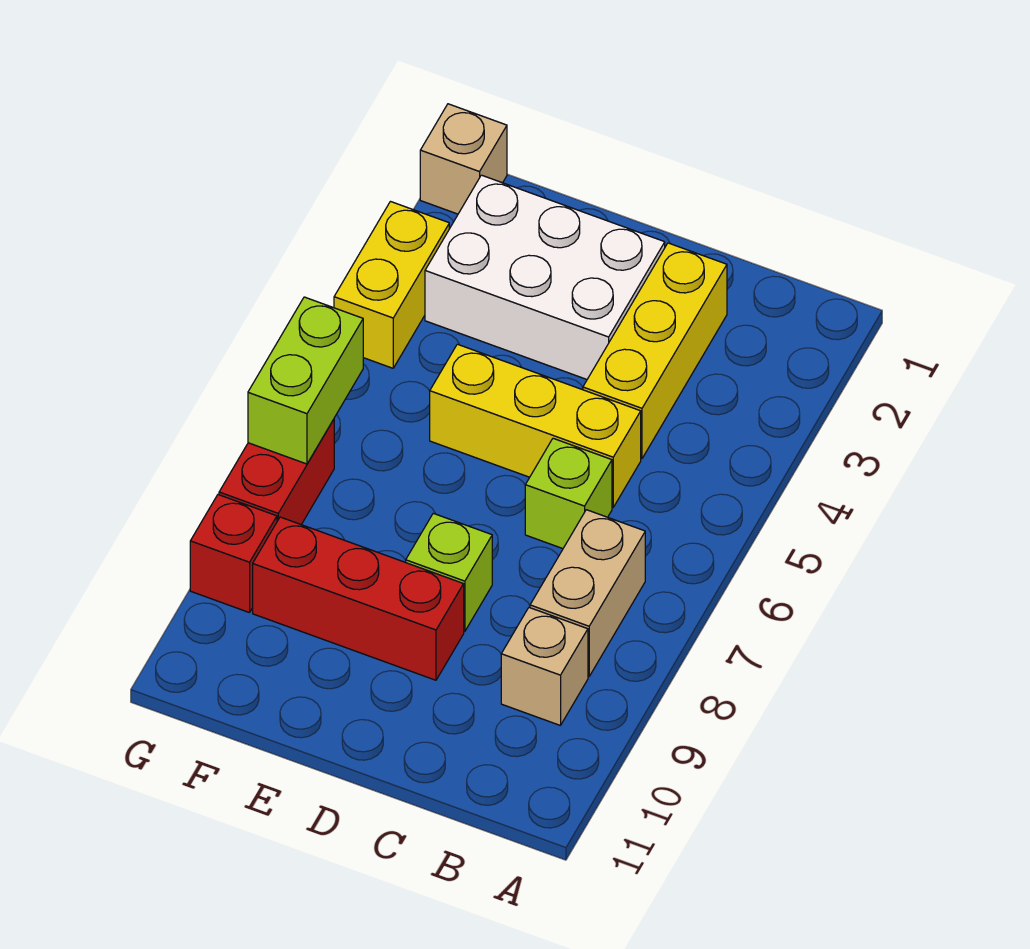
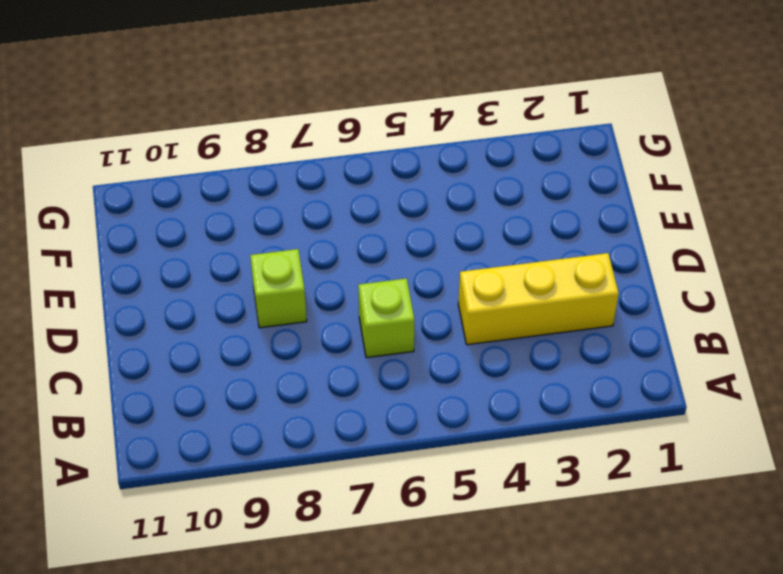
none -> tan brick B7:B8 level 1
none -> tan brick B9 level 1
none -> yellow brick C5:E5 level 1

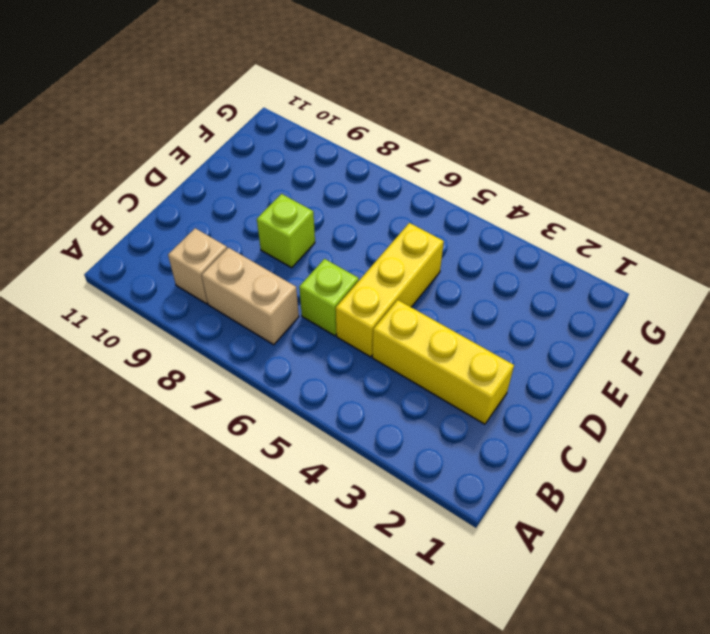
none -> white brick D2:F3 level 1
none -> red brick D9:F9 level 1
none -> tan brick G1 level 1

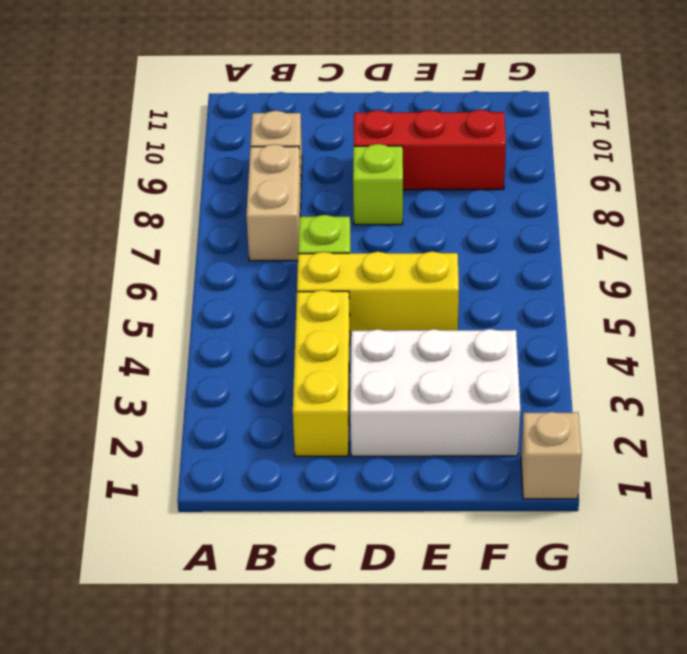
none -> yellow brick G3:G4 level 1
none -> red brick G7:G8 level 1
none -> red brick G9 level 1

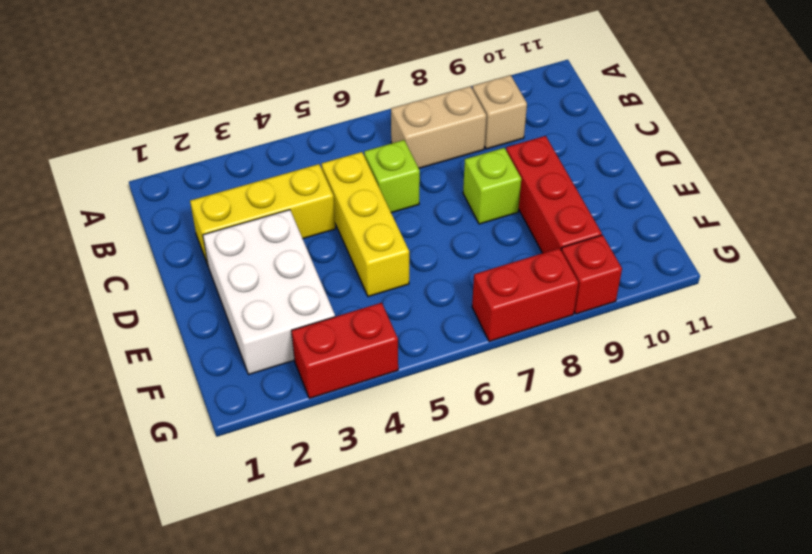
red brick G3:G4 level 1 -> yellow brick G3:G4 level 1
none -> tan brick G1 level 1
none -> lime brick G6:G7 level 2

